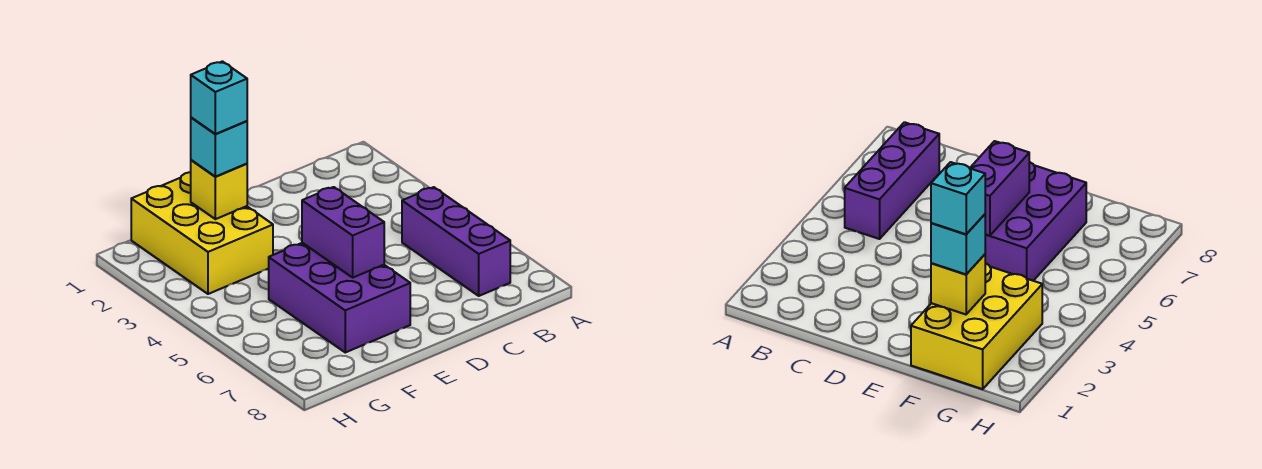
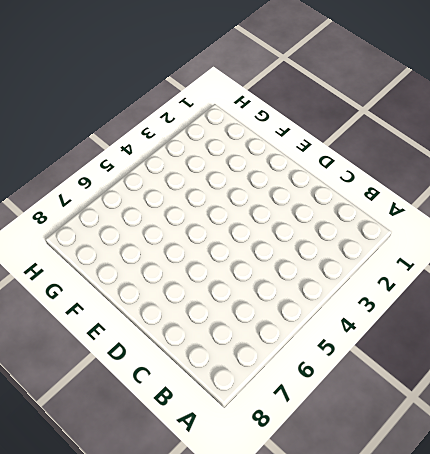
none -> purple brick B5:B7 level 1
none -> purple brick E5:F7 level 1

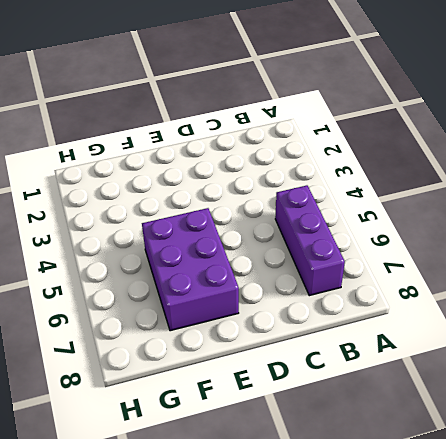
none -> yellow brick F1:G3 level 1
none -> purple brick E5:E6 level 2

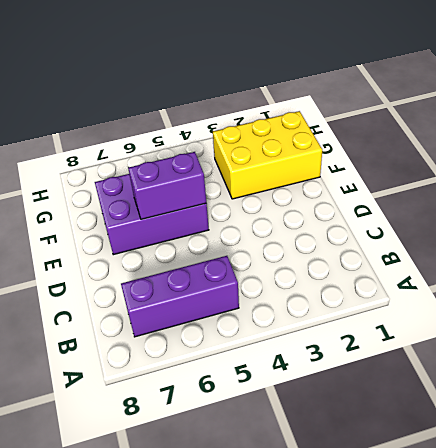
none -> yellow brick F2 level 2
none -> cyan brick F2 level 3

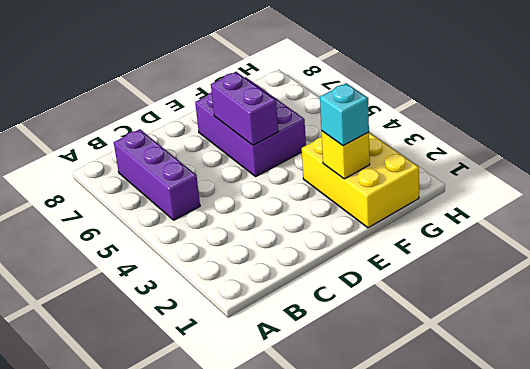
none -> cyan brick F2 level 4

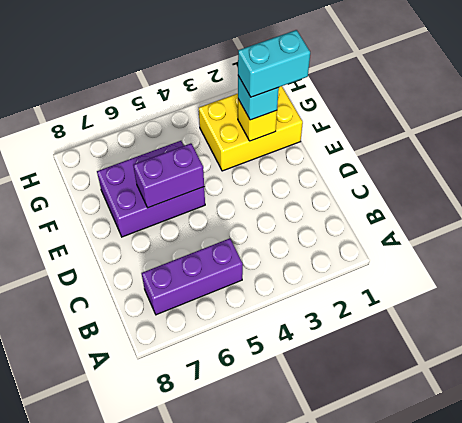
cyan brick F1:F2 level 4 -> cyan brick F2 level 4

